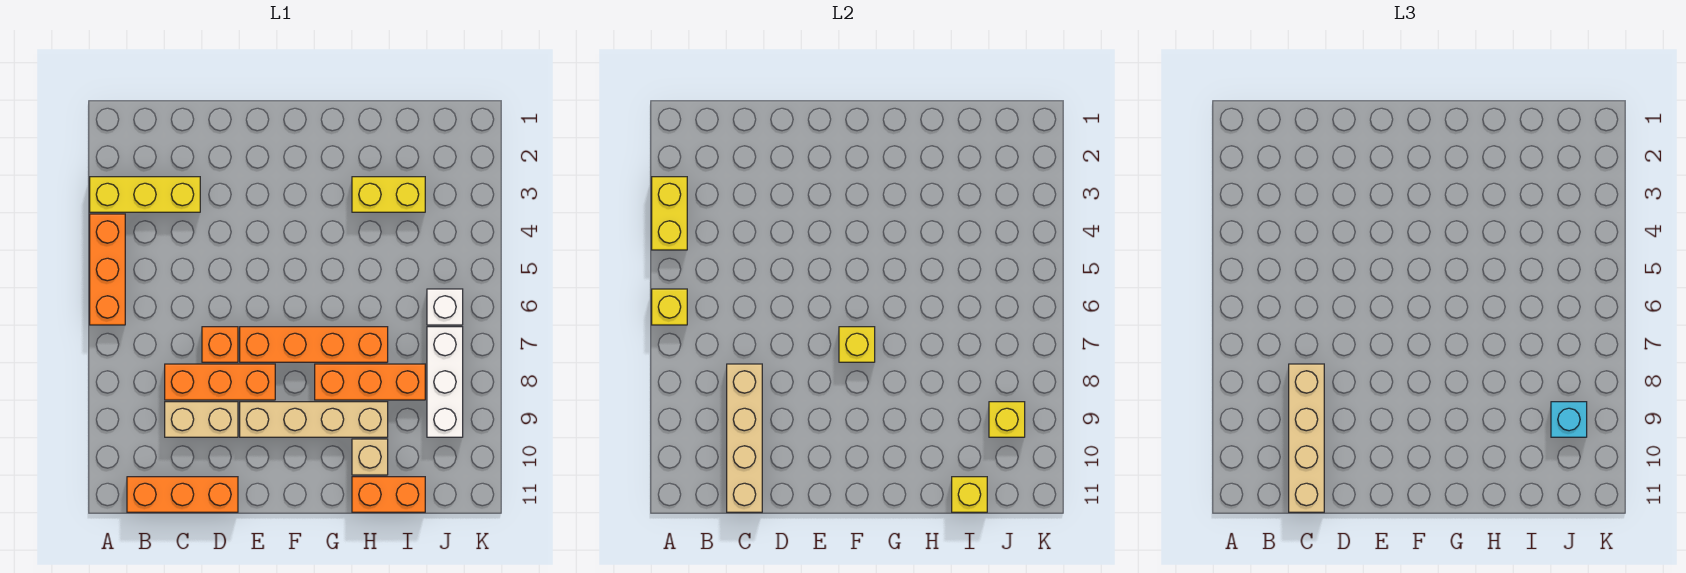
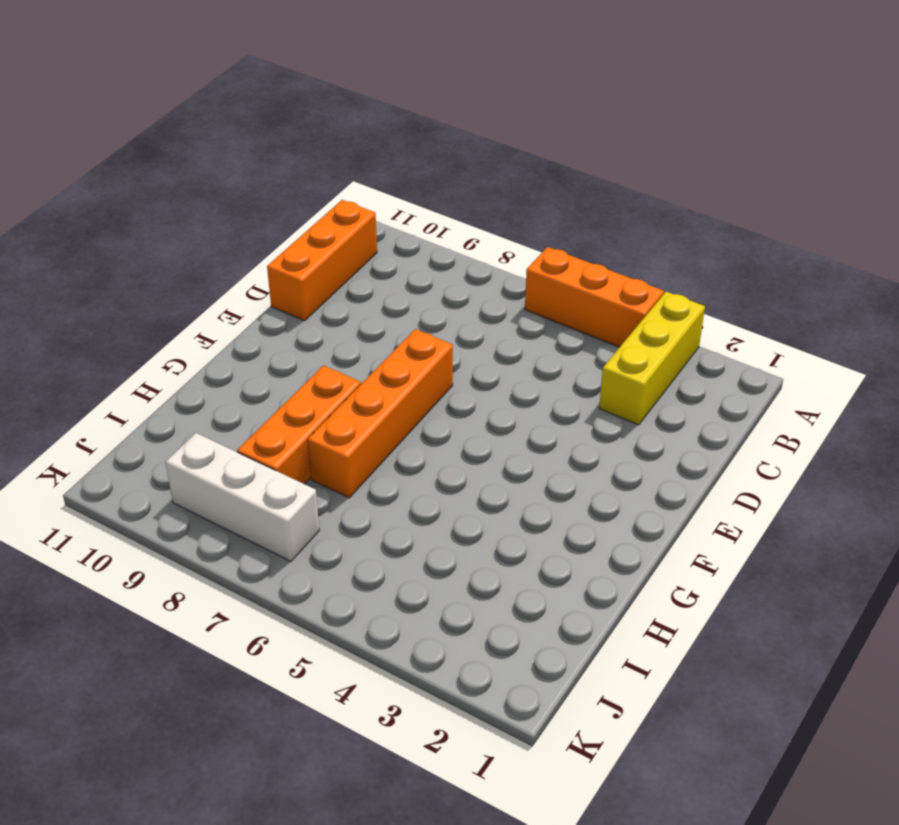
none -> orange brick C8:E8 level 1
none -> tan brick C9:D9 level 1
none -> orange brick D7 level 1

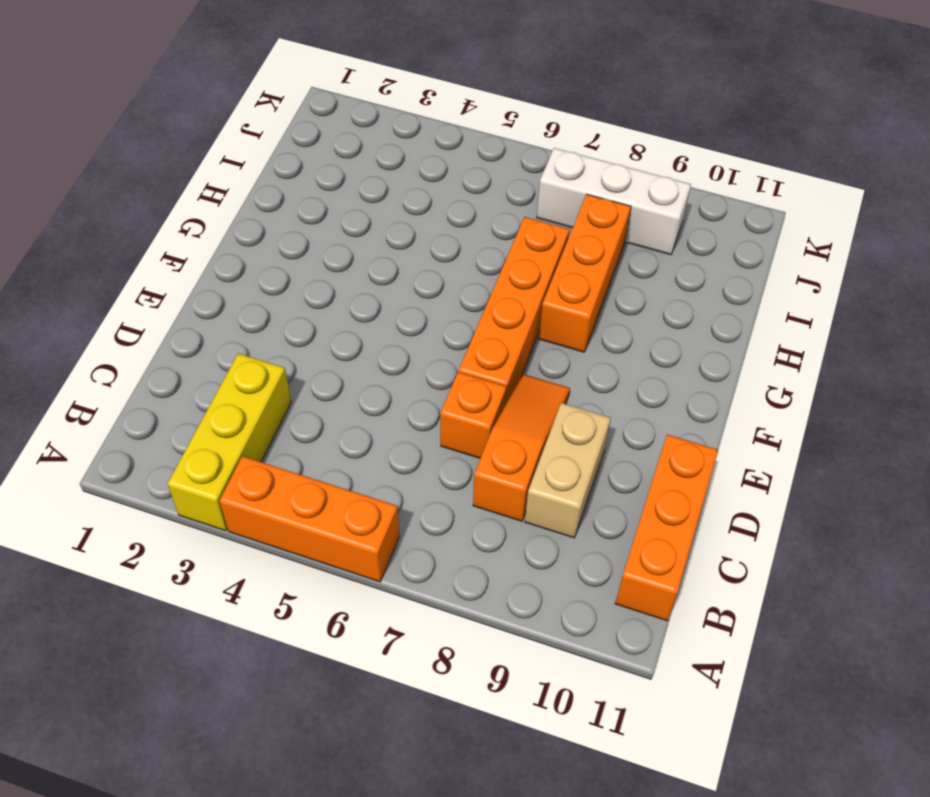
orange slope C8:E8 level 1 top C -> orange brick C8:E8 level 1
none -> tan brick E9:H9 level 1
none -> yellow brick H3:I3 level 1
none -> tan brick H10 level 1

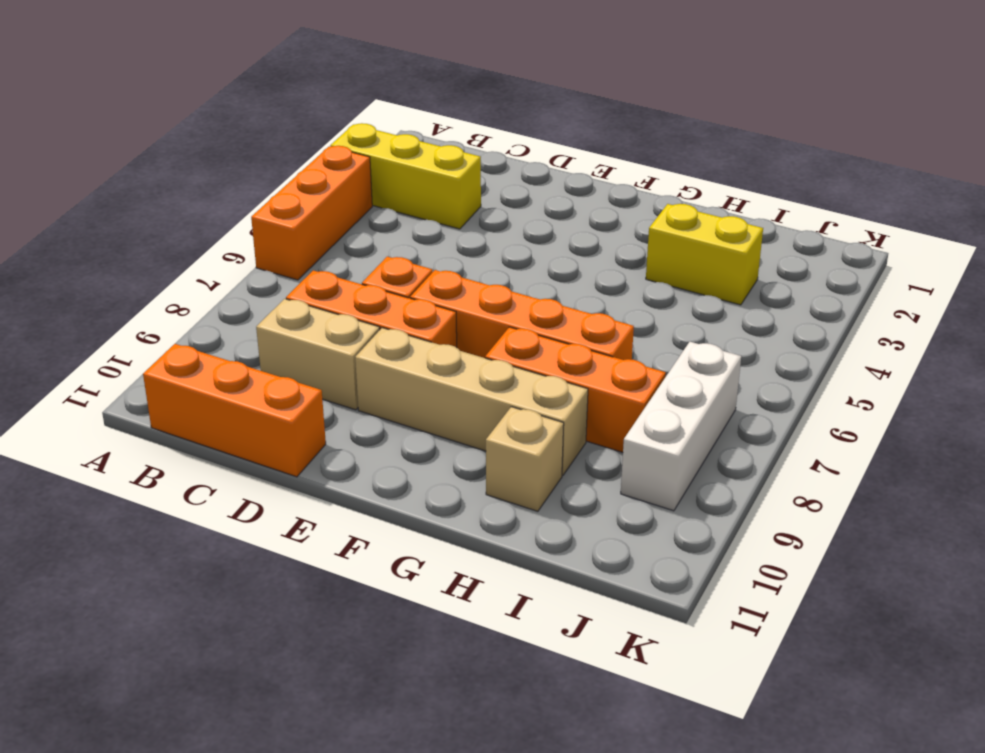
none -> orange brick H11:I11 level 1
none -> white brick J6 level 1
none -> yellow brick A3:A4 level 2

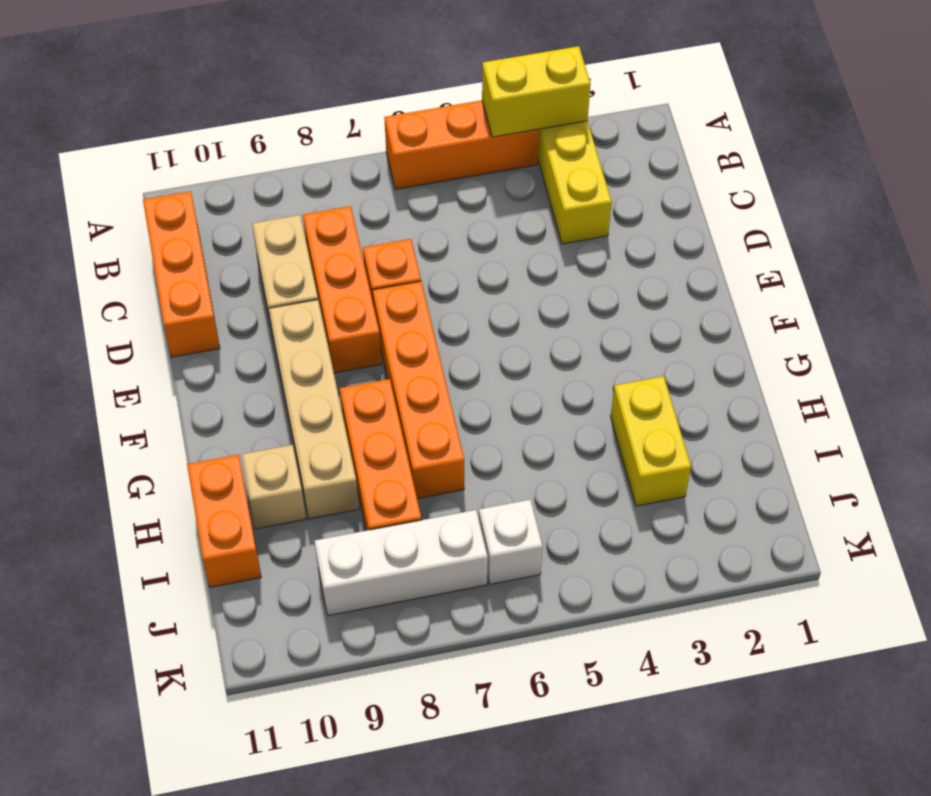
none -> yellow brick A6 level 2
none -> tan brick C8:C11 level 2
none -> yellow brick F7 level 2

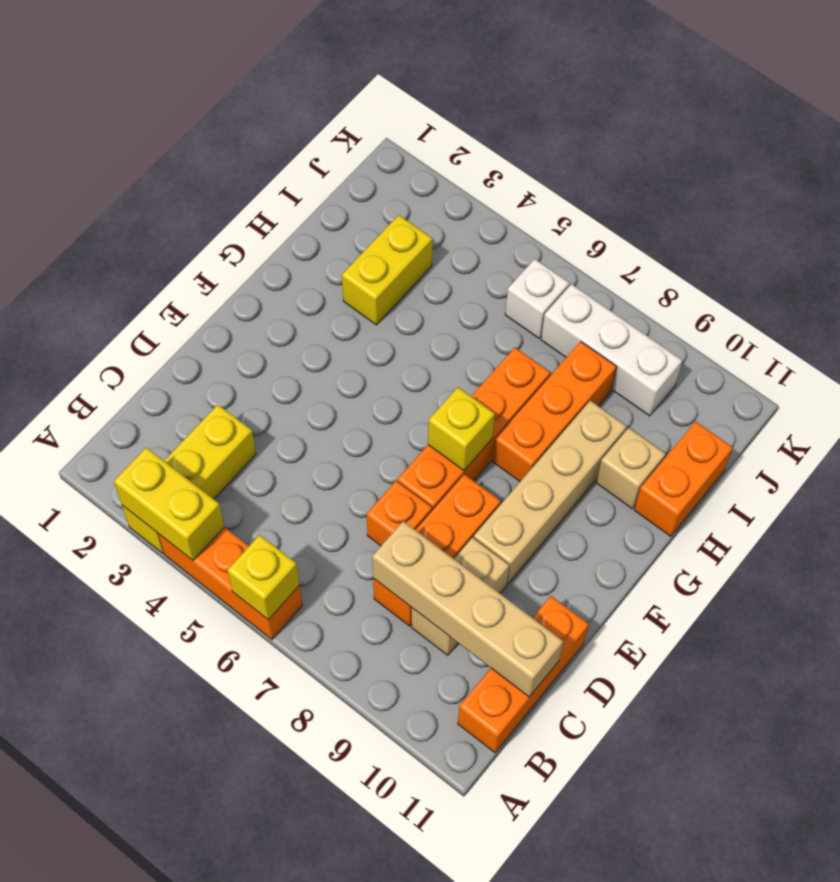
none -> yellow brick I11 level 2
none -> yellow brick J9 level 2
none -> tan brick C8:C11 level 3

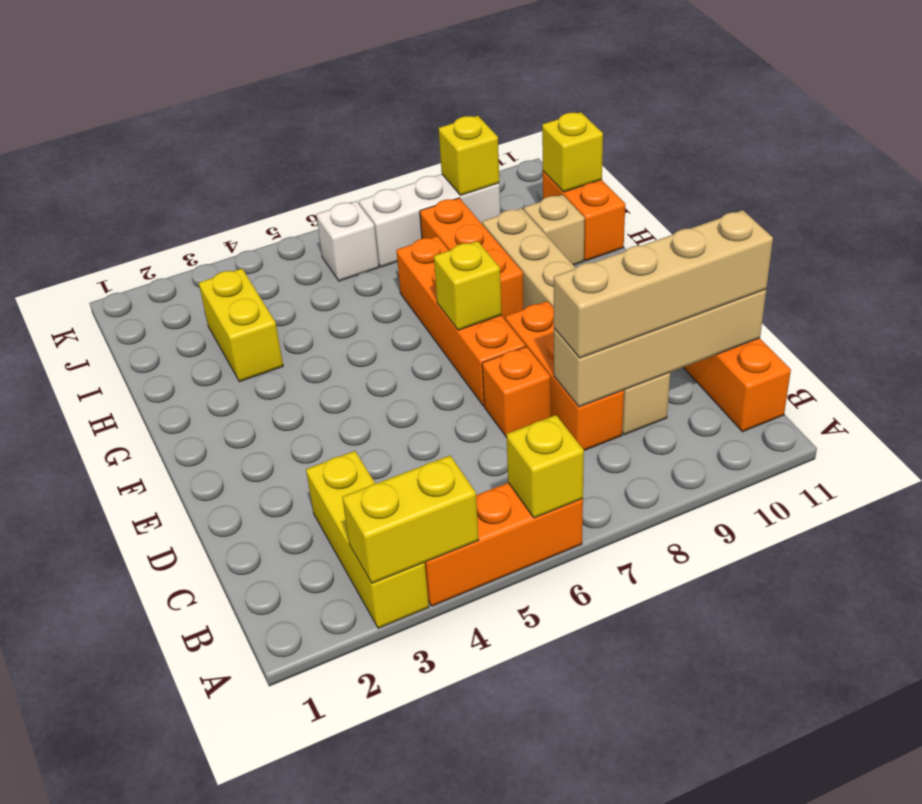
none -> cyan brick J9 level 3

